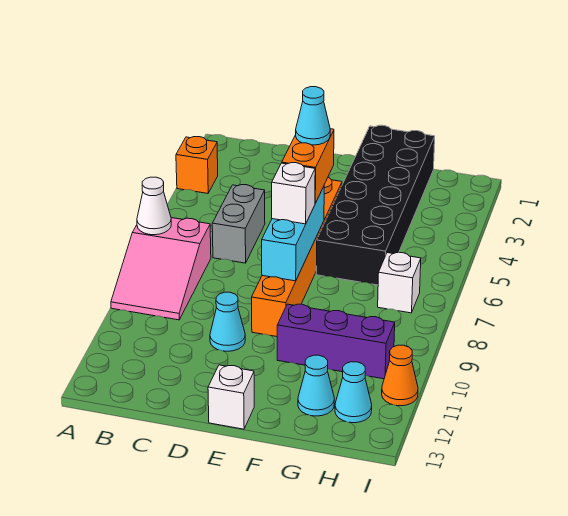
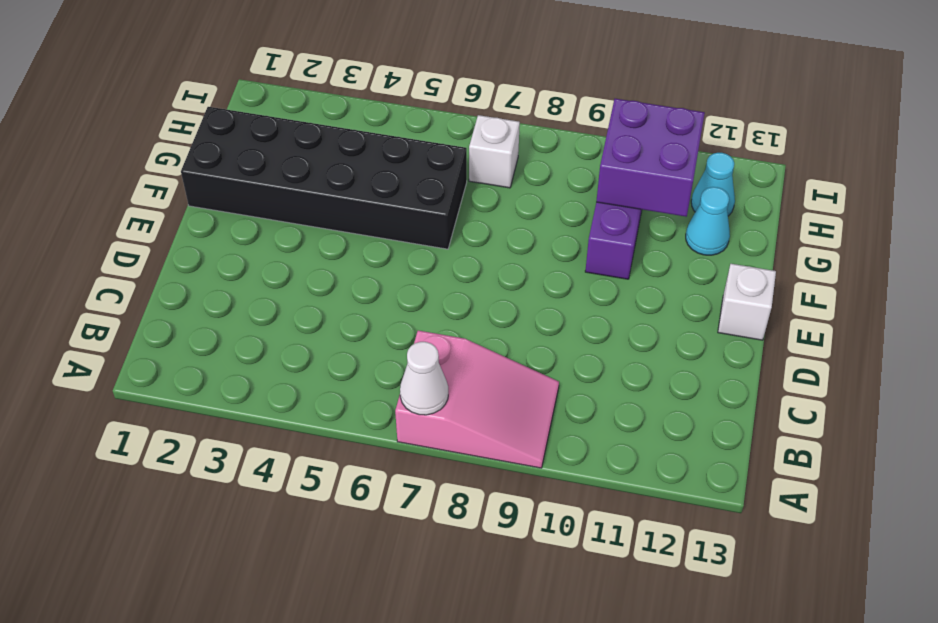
purple brick G10:H11 level 2 -> none
none -> orange brick A3 level 1
none -> grey brick C5:C6 level 1
none -> cyan cone D10 level 1

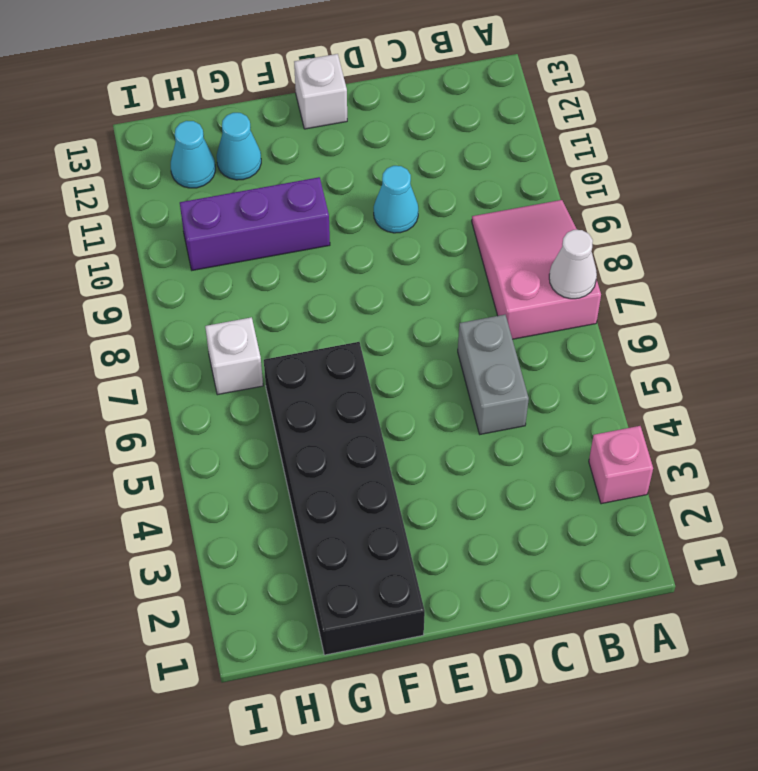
pink brick A3 level 1 -> orange brick A3 level 1
none -> orange brick E4:E9 level 1
none -> orange cone I11 level 1
none -> cyan brick E6:E8 level 2

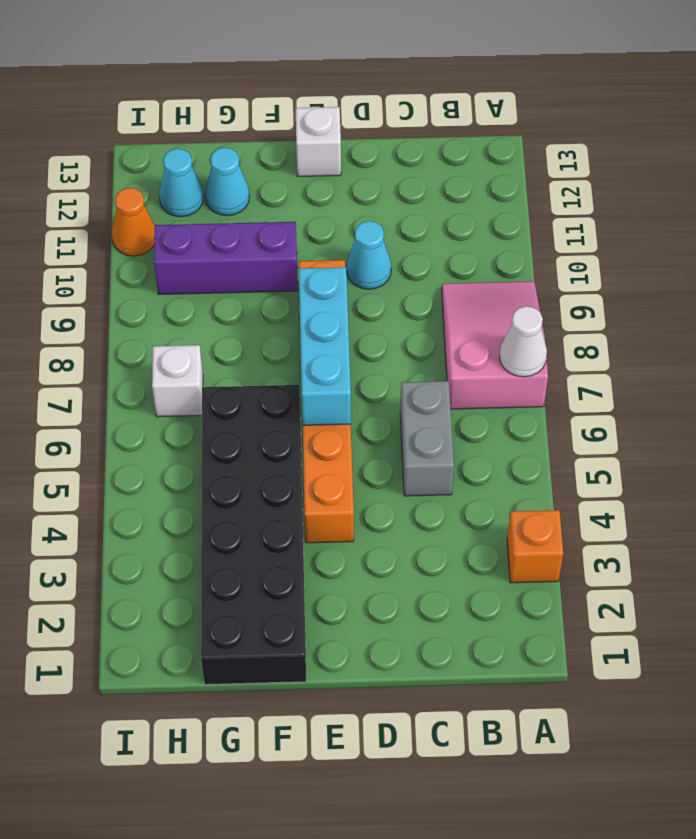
none -> orange brick E5:E6 level 3
none -> white brick E7 level 3
none -> cyan cone E5 level 4

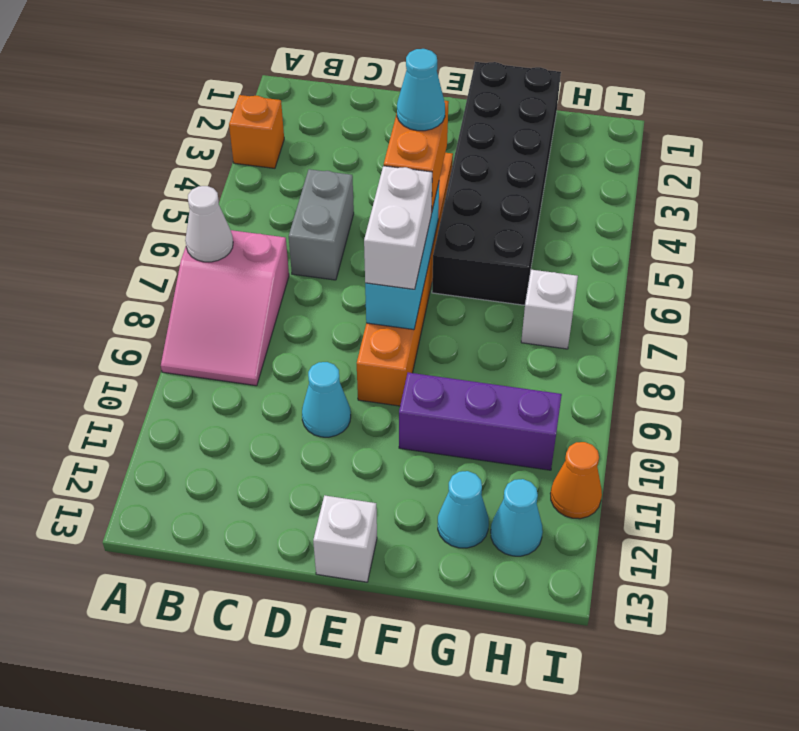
white brick E7:E8 level 3 -> white brick E7 level 3

